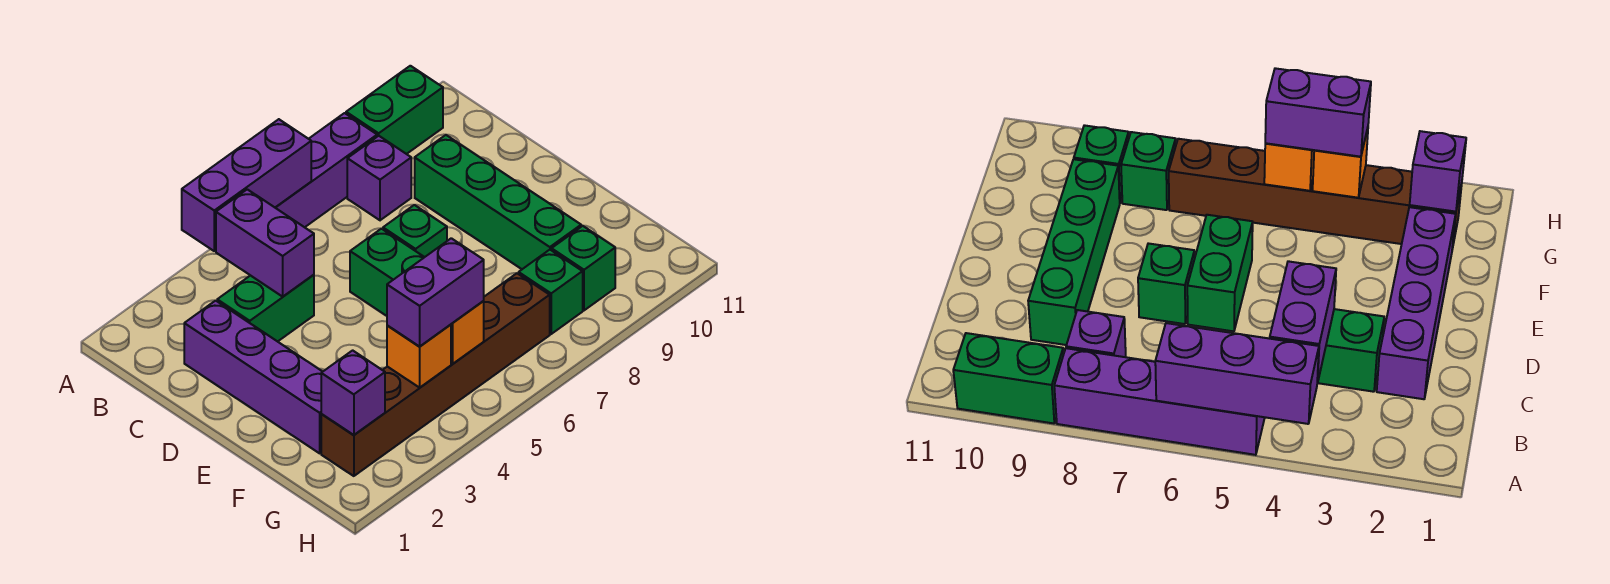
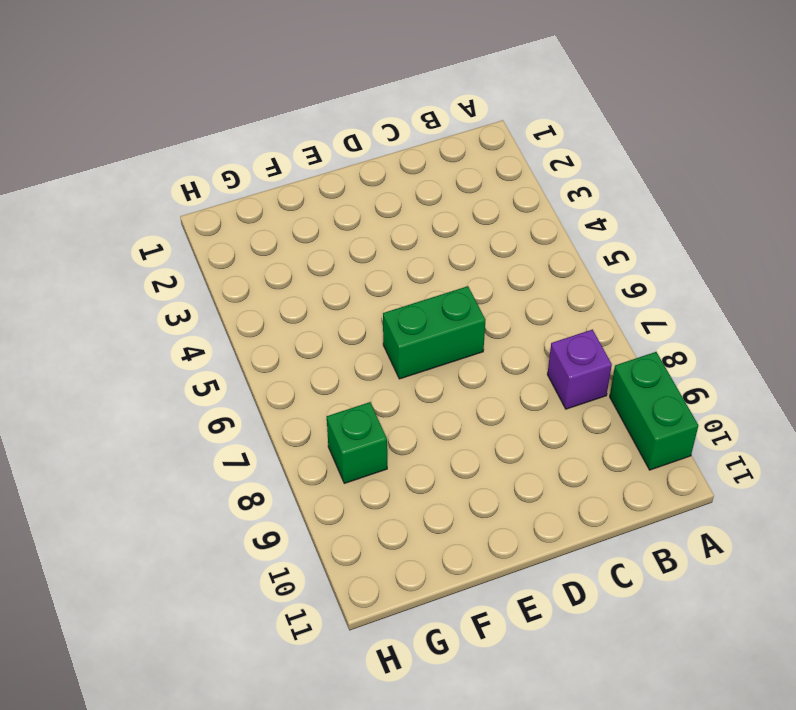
none -> purple brick A5:A8 level 1
none -> purple brick C2:F2 level 1
none -> green brick C3:C4 level 1

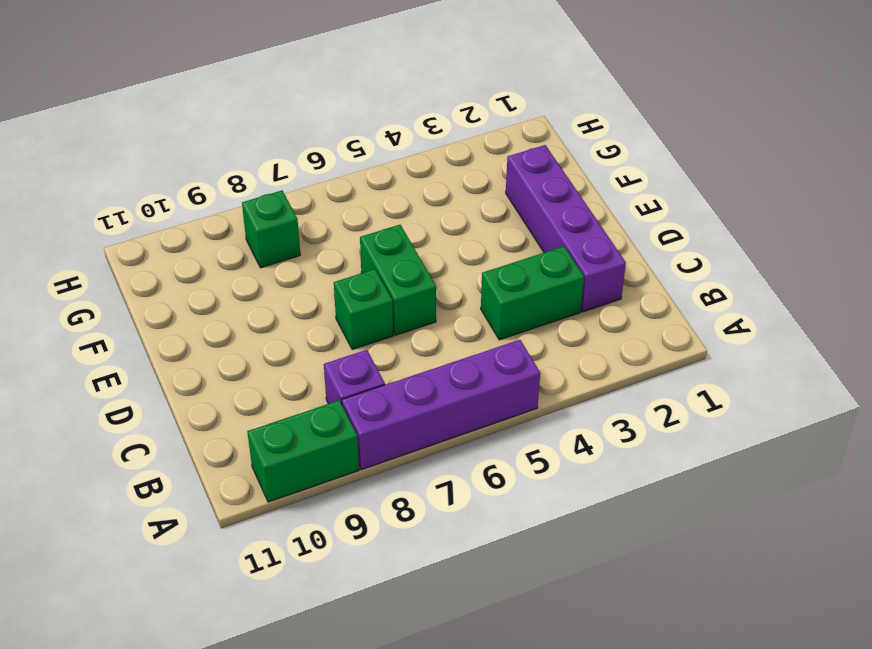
none -> green brick C9:F9 level 1
none -> brown brick G2:G7 level 1
none -> green brick G9 level 1

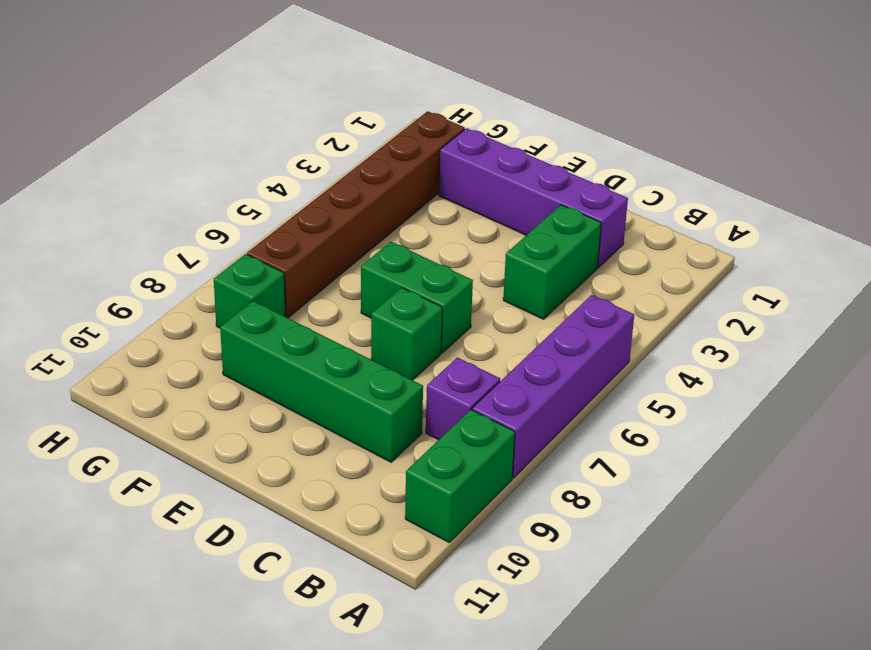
none -> green brick G9 level 1
none -> purple brick A4:A6 level 2
none -> purple brick B4:C4 level 2

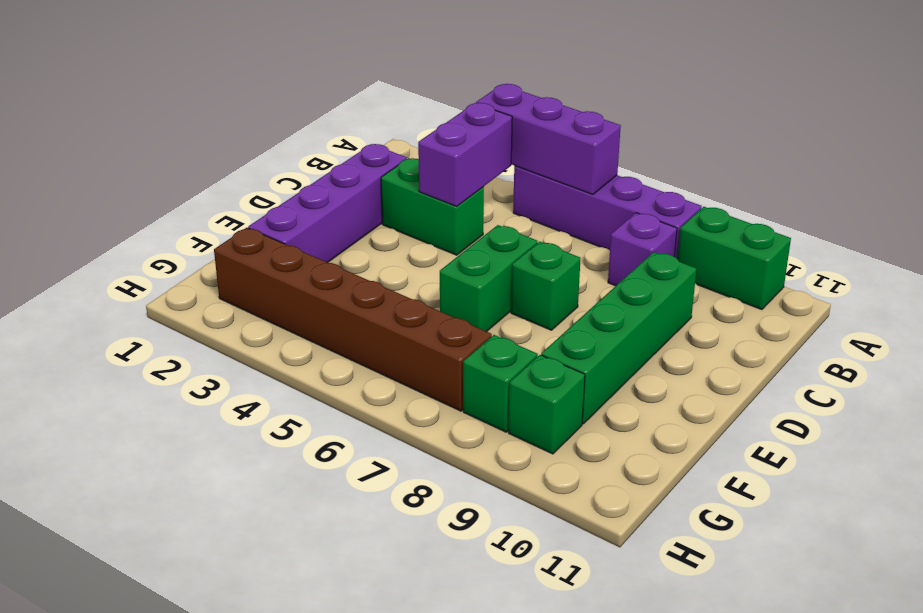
none -> purple brick G2 level 2
none -> orange brick G4 level 2
none -> orange brick G5 level 2

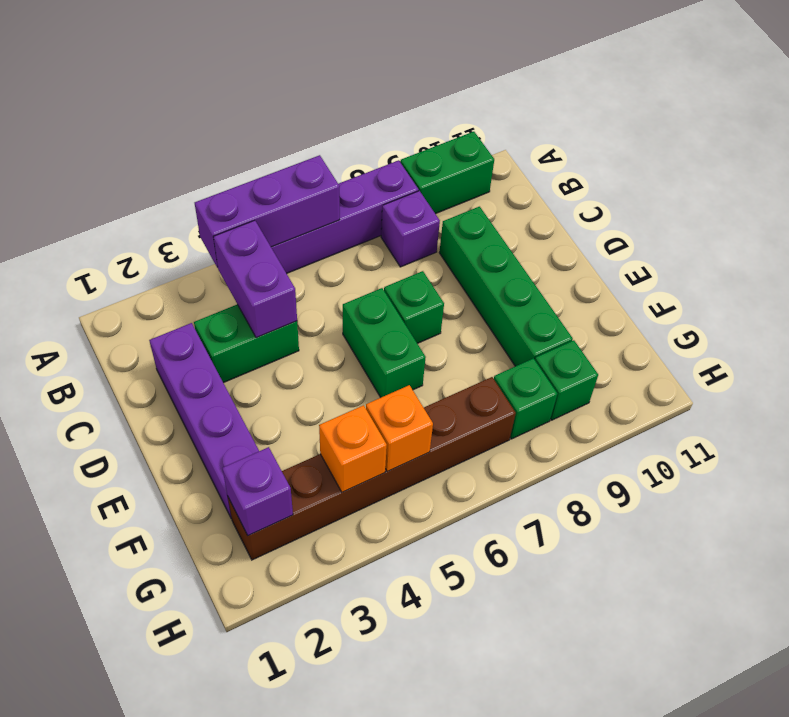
none -> purple brick G4:G5 level 3

